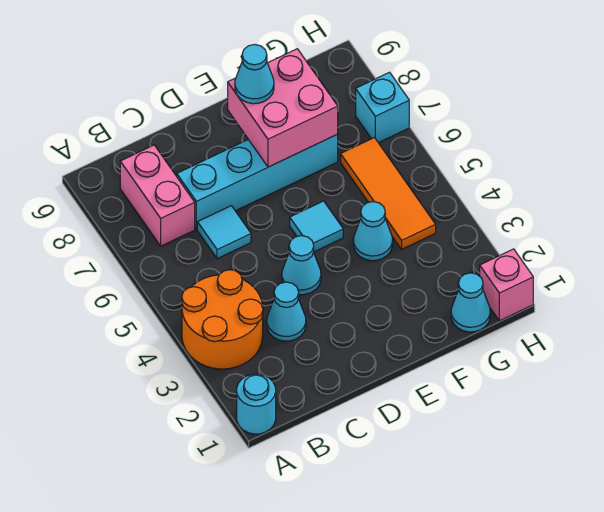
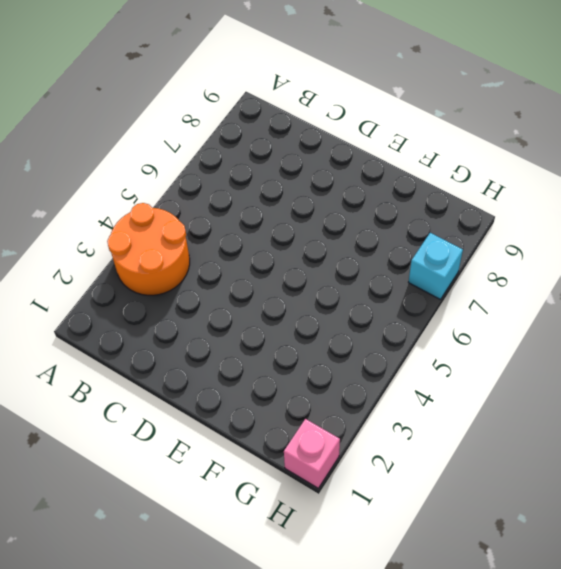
none -> cyan round brick A1 level 1
none -> pink brick B7:B8 level 1
none -> cyan cone C3 level 1

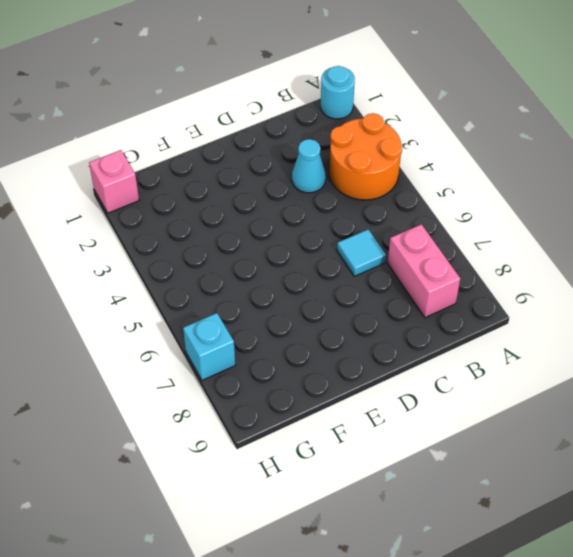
none -> cyan brick C7:F7 level 1
none -> cyan cone D4 level 1
none -> cyan tile E5 level 1

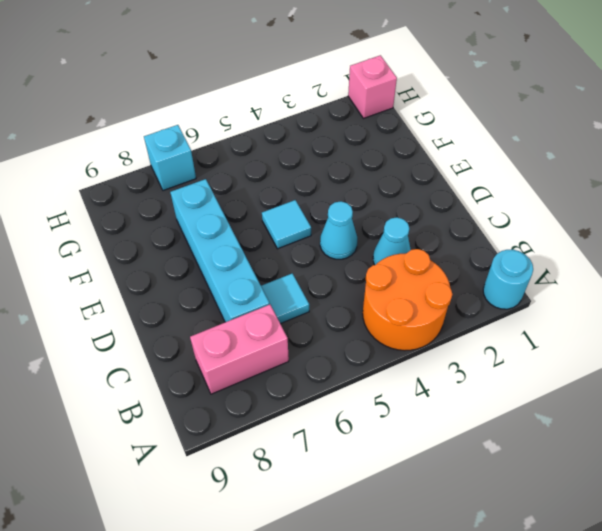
none -> cyan cone F4 level 1
none -> cyan cone G1 level 1
none -> orange tile G4:G6 level 1

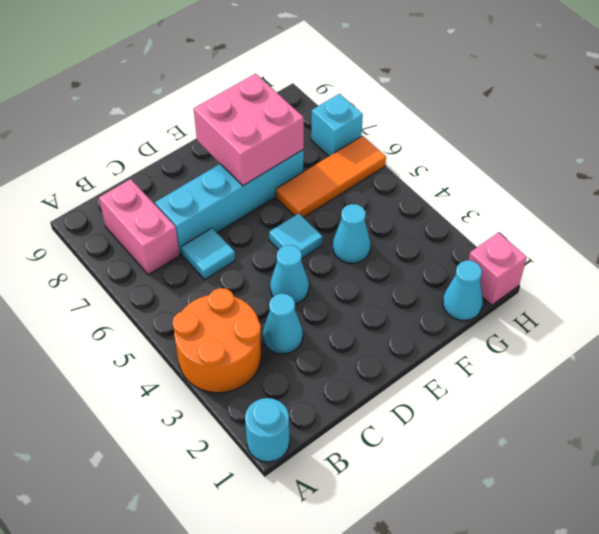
orange tile F6:H6 level 1 -> orange tile G4:G6 level 1
none -> cyan cone E8 level 3

